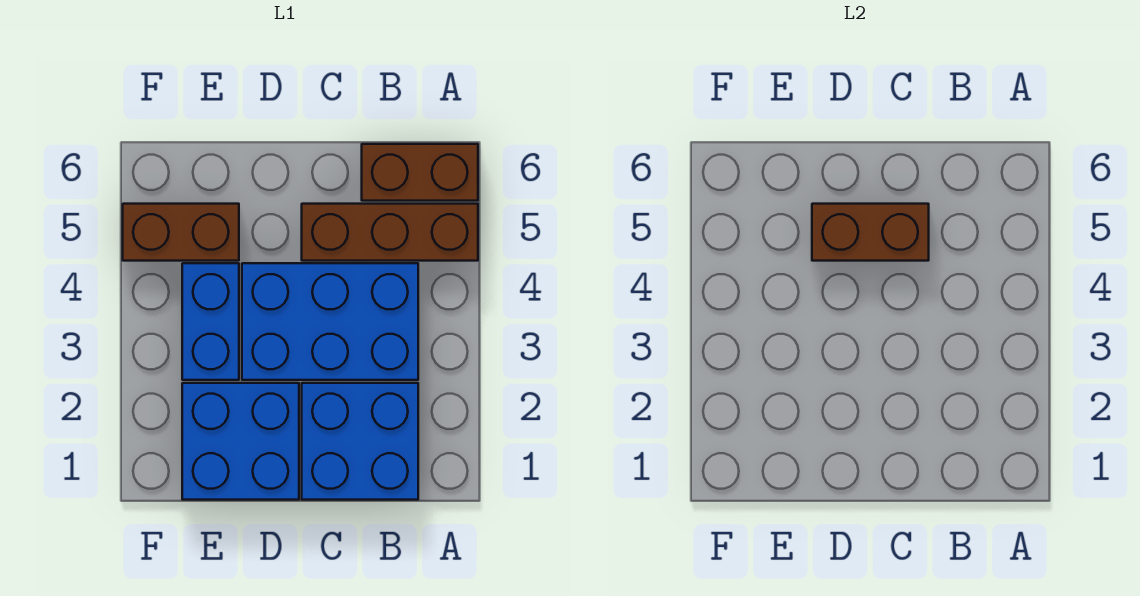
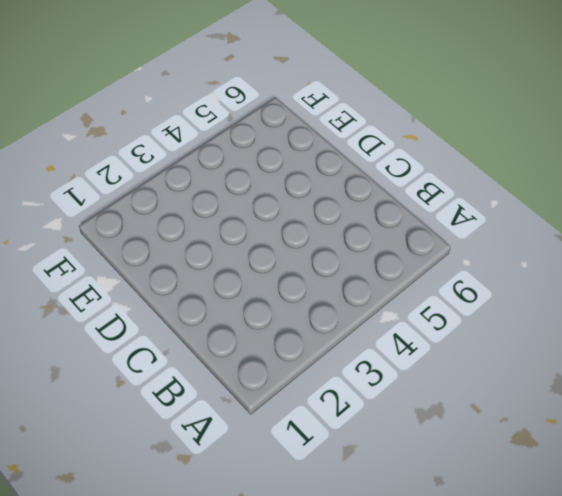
none -> brown brick A5:C5 level 1
none -> brown brick A6:B6 level 1

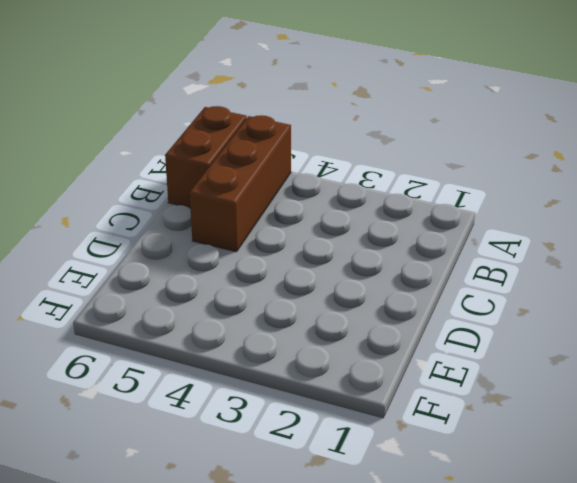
none -> blue brick B1:C2 level 1
none -> blue brick B3:D4 level 1

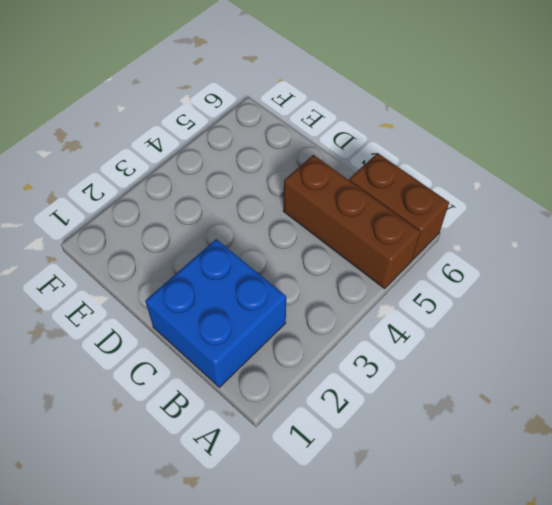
none -> blue brick B3:D4 level 1
none -> blue brick D1:E2 level 1

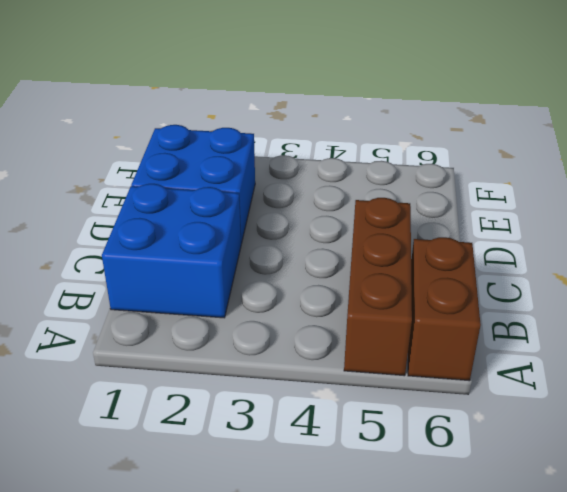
none -> blue brick B3:D4 level 1
none -> blue brick E3:E4 level 1

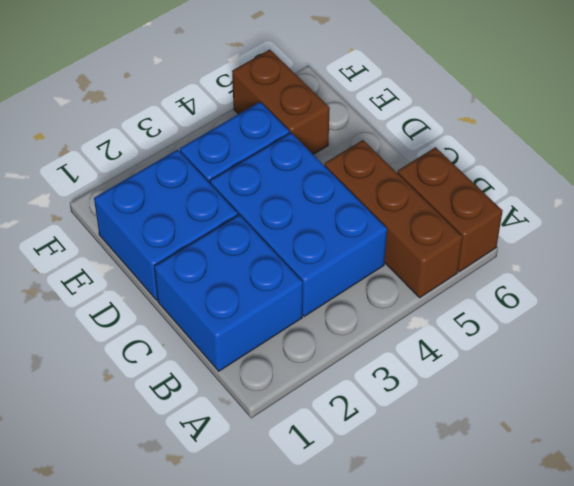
none -> brown brick C5:D5 level 2

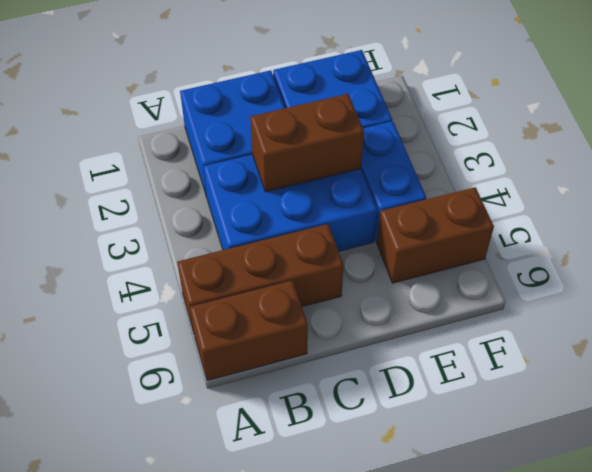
brown brick C3:D3 level 2 -> brown brick C5:D5 level 2

